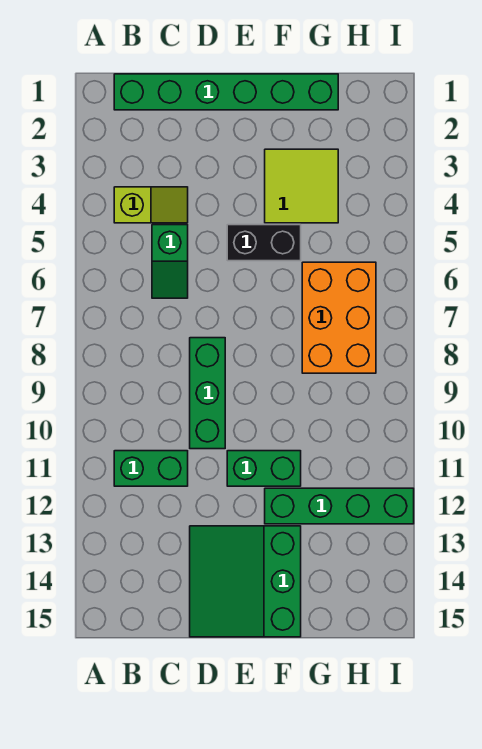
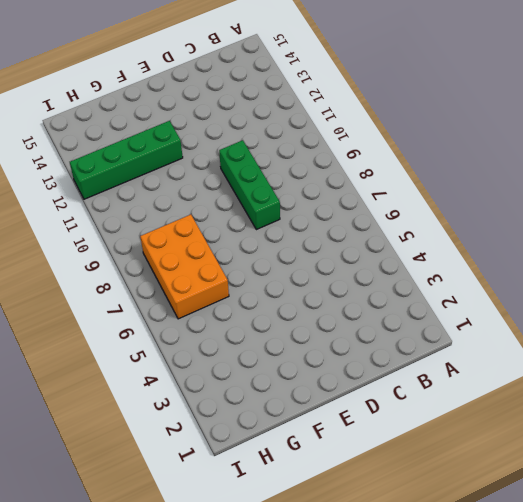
none -> green brick B1:G1 level 1
none -> lime slope B4:C4 level 1 top B

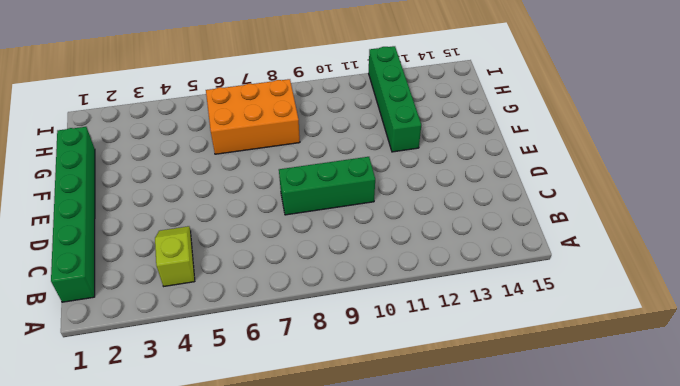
none -> green brick B11:C11 level 1
none -> green slope C5:C6 level 1 top 5

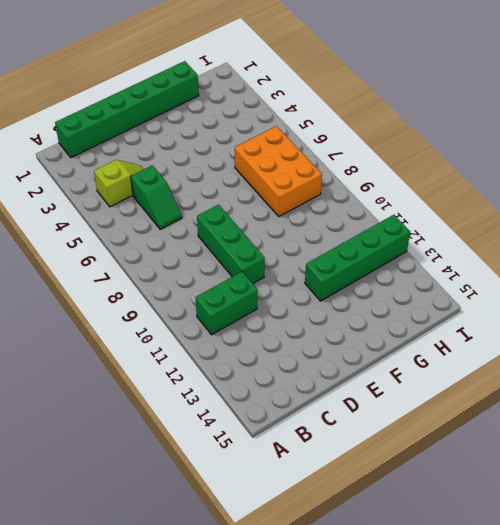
none -> green slope D13:F15 level 1 top F
none -> black brick E5:F5 level 1

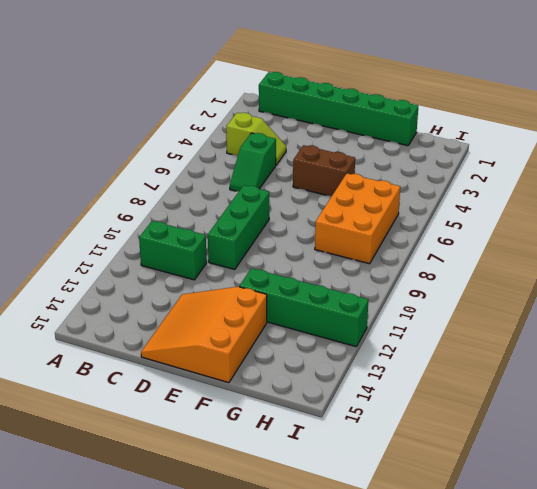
orange slope D13:F15 level 1 top F -> green slope D13:F15 level 1 top F
brown brick E5:F5 level 1 -> black brick E5:F5 level 1
none -> green brick E11:F11 level 1
none -> lime tile F3:G4 level 1

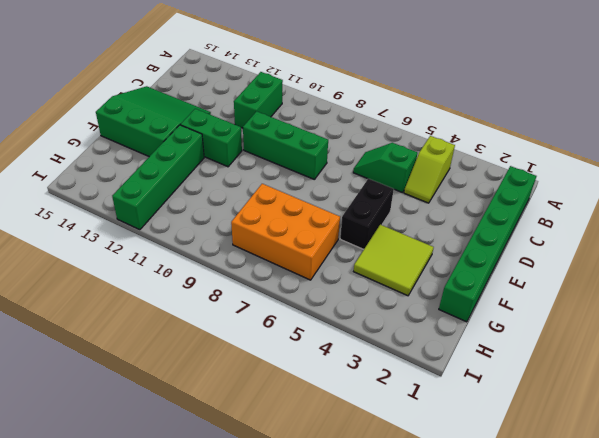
green brick E11:E12 level 1 -> green brick E11:F11 level 1

